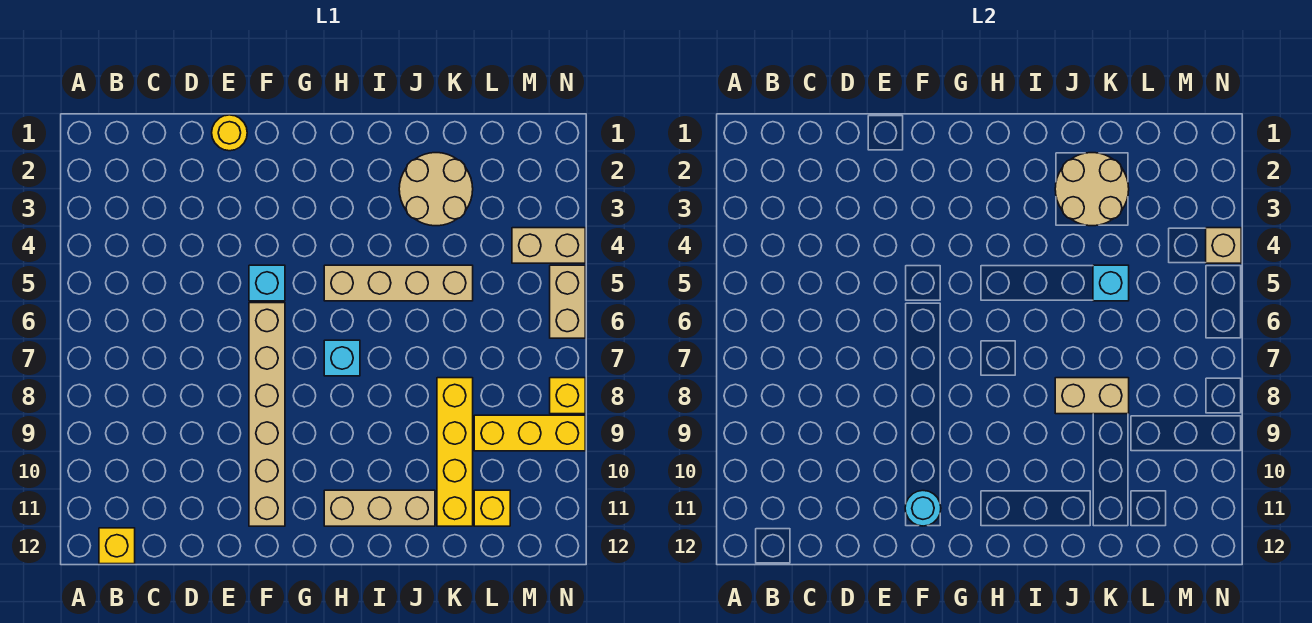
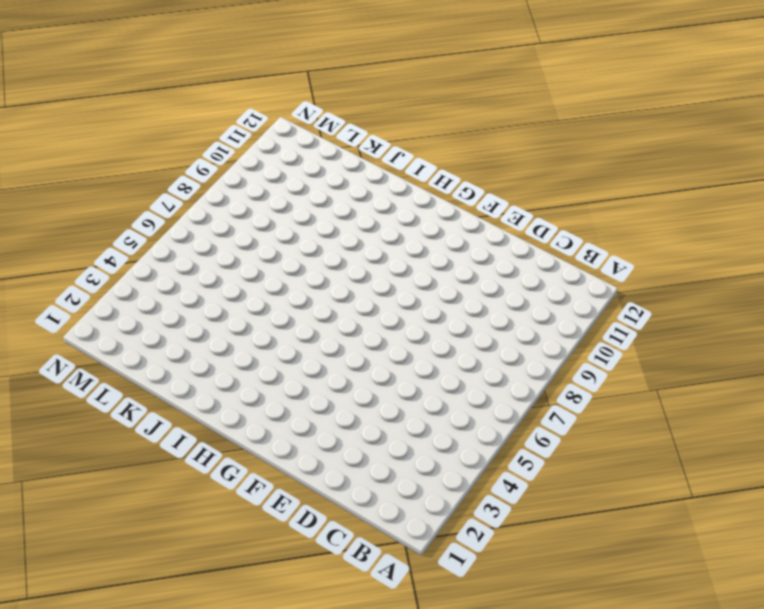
none -> yellow brick B12 level 1
none -> yellow round brick E1 level 1
none -> cyan brick F5 level 1

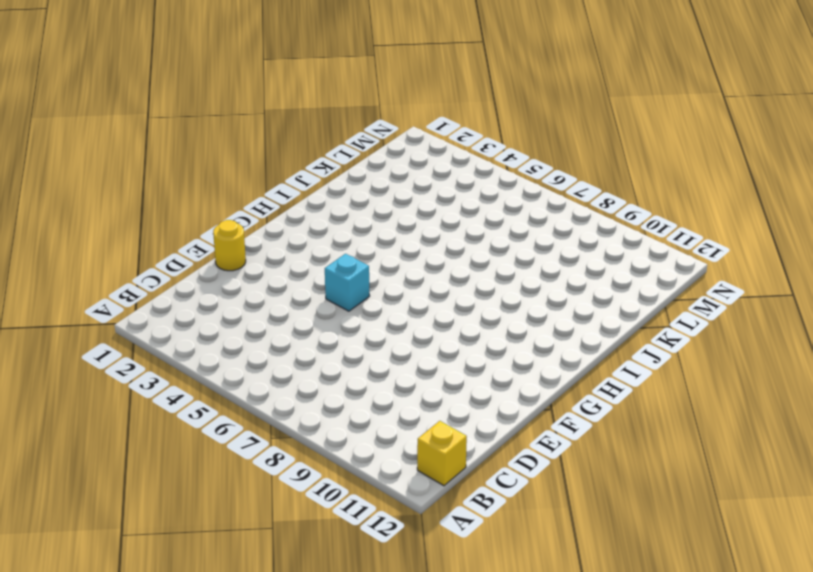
none -> tan brick F6:F11 level 1
none -> tan brick H5:K5 level 1
none -> cyan brick H7 level 1

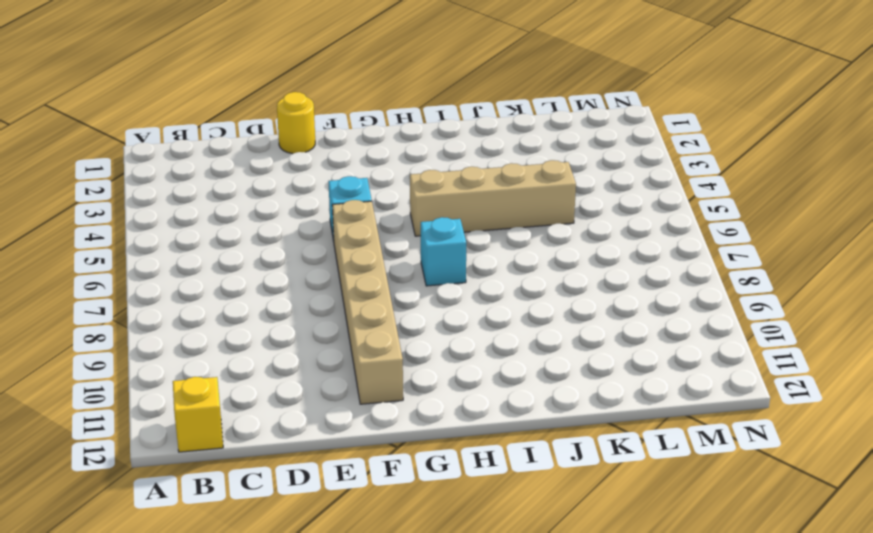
none -> tan brick H11:J11 level 1
none -> tan round brick J2:K3 level 1
none -> yellow brick K8:K11 level 1

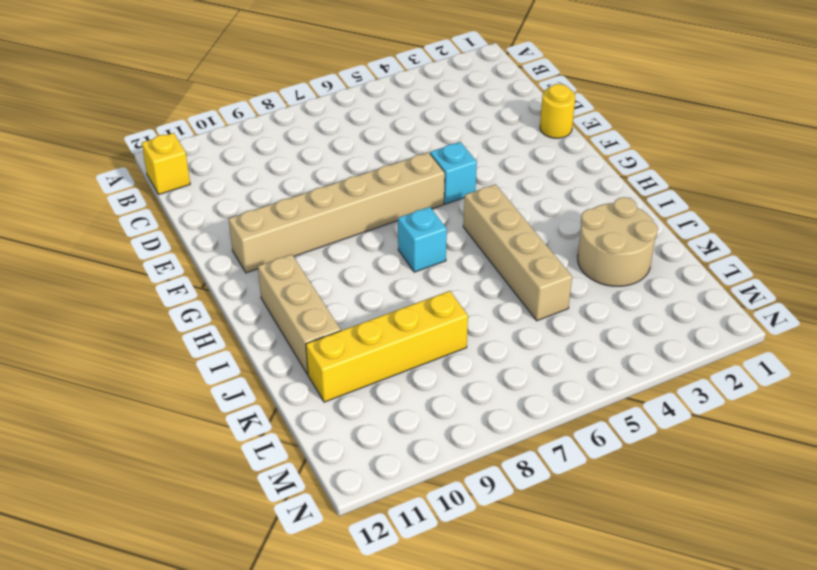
none -> yellow brick L9:N9 level 1
none -> yellow brick L11 level 1
none -> tan brick M4:N4 level 1

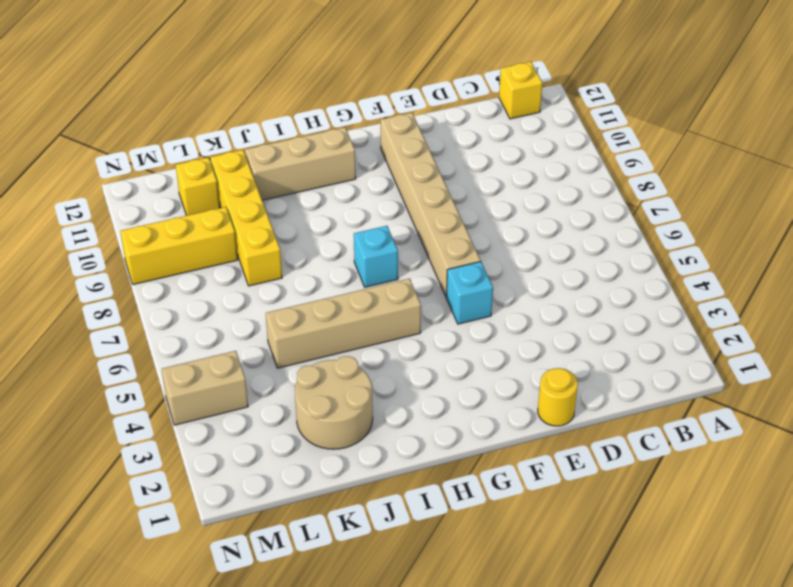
none -> tan brick N5:N6 level 1
none -> yellow brick N8 level 1
none -> cyan round brick F11 level 2

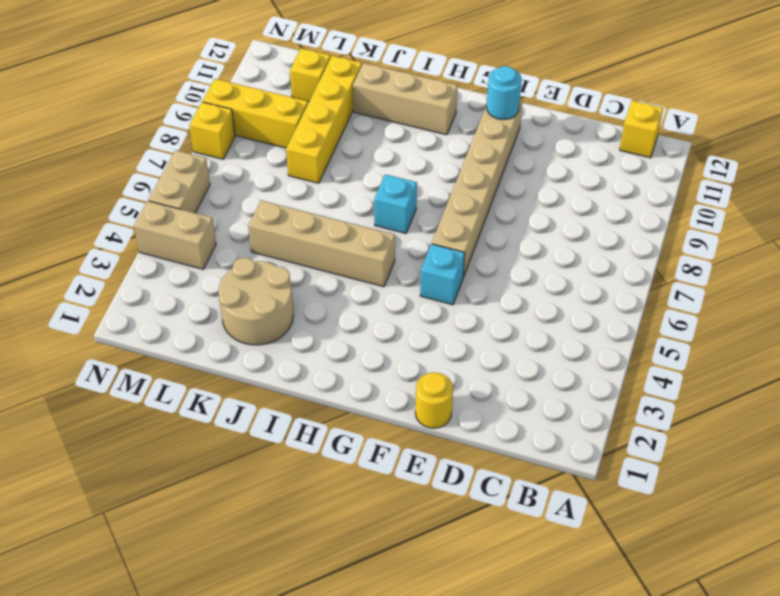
none -> tan round brick J2:K3 level 2
none -> tan brick J8:K8 level 2
none -> cyan brick K5 level 2

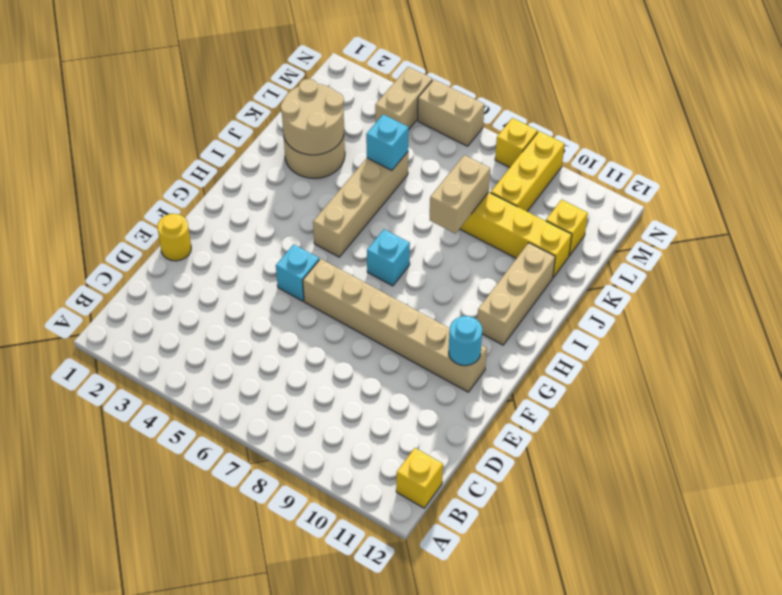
none -> tan brick N4 level 2

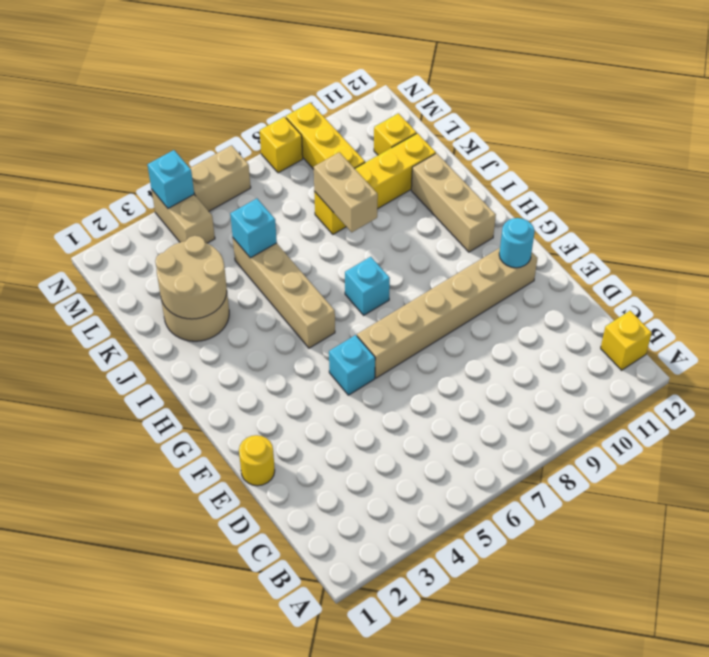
cyan brick N4 level 2 -> tan brick N4 level 2

